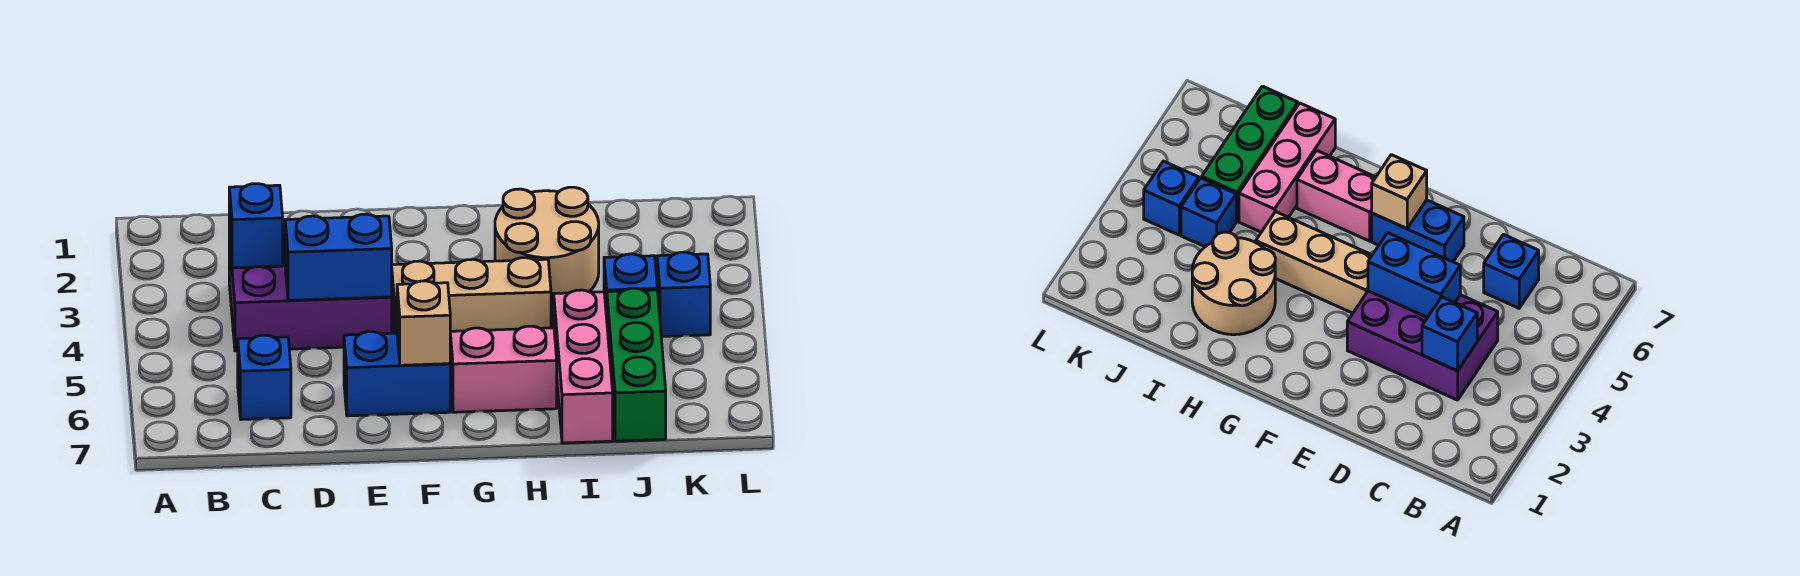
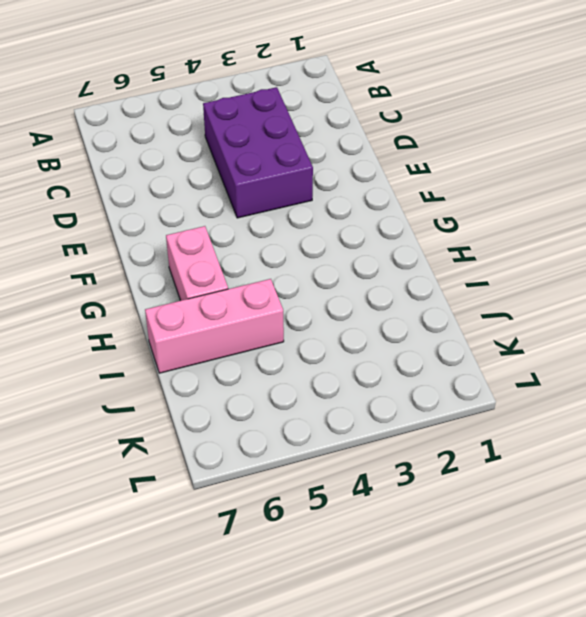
none -> blue brick C6 level 1
none -> blue brick E6:F6 level 1
none -> tan brick F4:H4 level 1

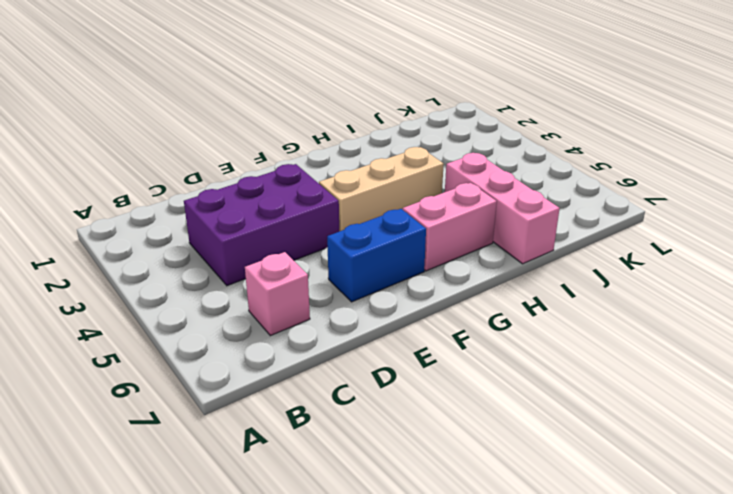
pink brick C6 level 1 -> blue brick C6 level 1
none -> tan round brick H2:I3 level 1
none -> blue brick J4 level 1
none -> green brick J5:J7 level 1

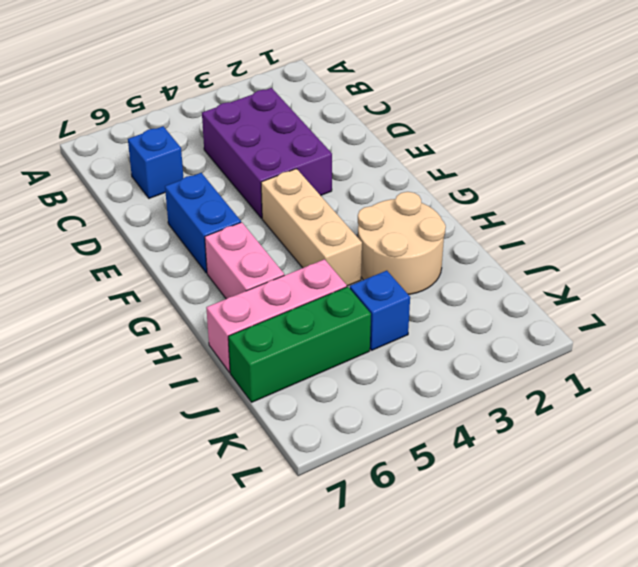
none -> blue brick K4 level 1
none -> blue brick C3 level 2
none -> blue brick D4:E4 level 2

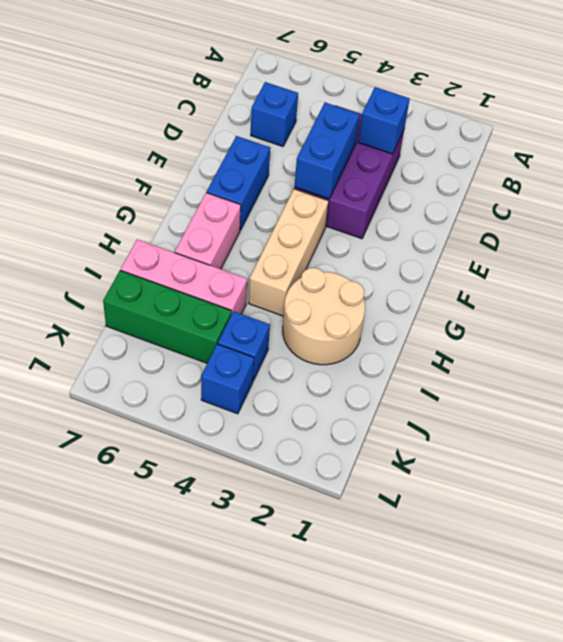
none -> tan brick F6 level 2

